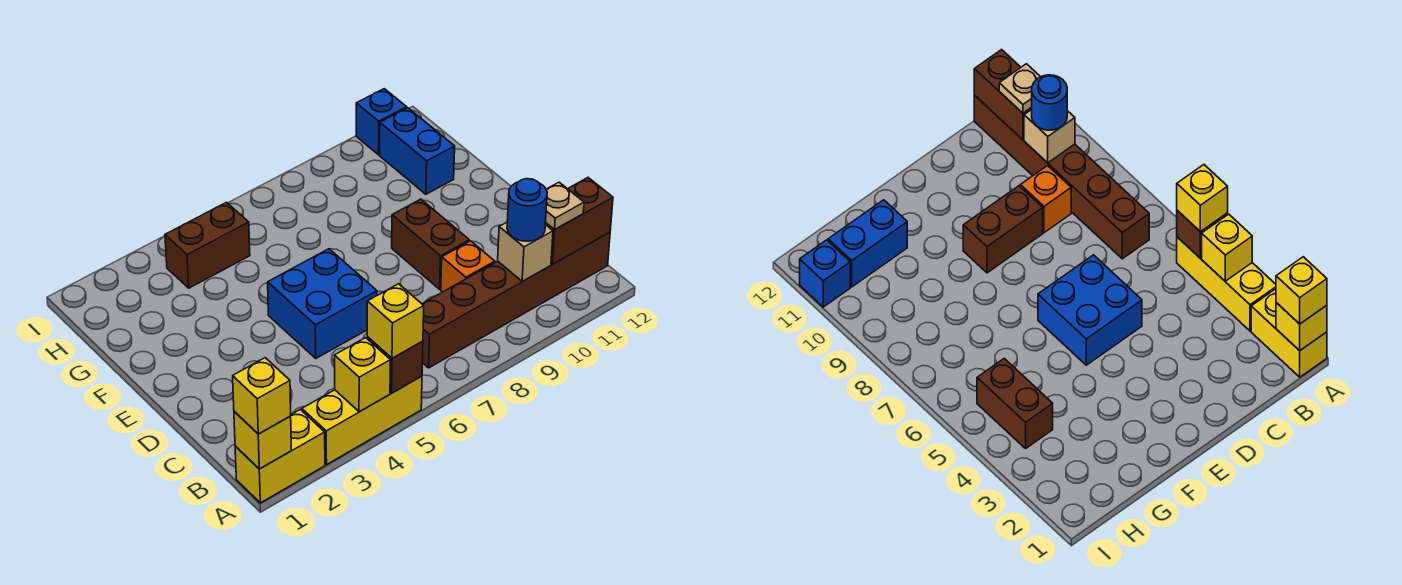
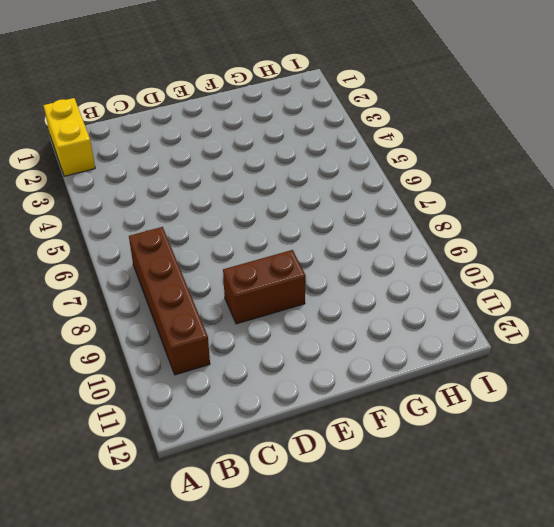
brown brick B7:B10 level 1 -> brown brick B7:B12 level 1
none -> yellow brick A3:A5 level 1
none -> orange brick C9 level 1
none -> blue brick D5:E6 level 1

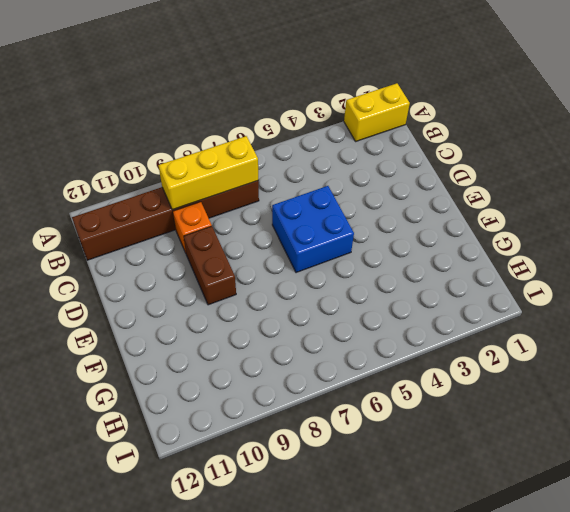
yellow brick B7:B9 level 2 -> yellow brick A3:A5 level 1
none -> blue brick G11:H11 level 1
none -> brown brick H4:H5 level 1
none -> blue brick I11 level 1

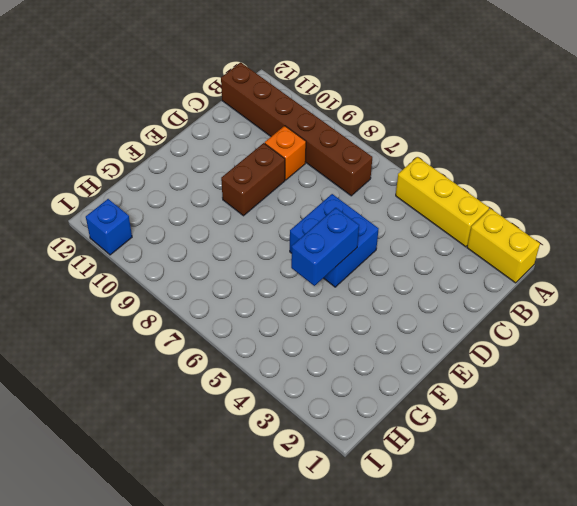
blue brick E5:F5 level 2 -> blue brick G11:H11 level 1
none -> brown brick H4:H5 level 1
none -> yellow brick A1 level 2
none -> yellow brick A4 level 2

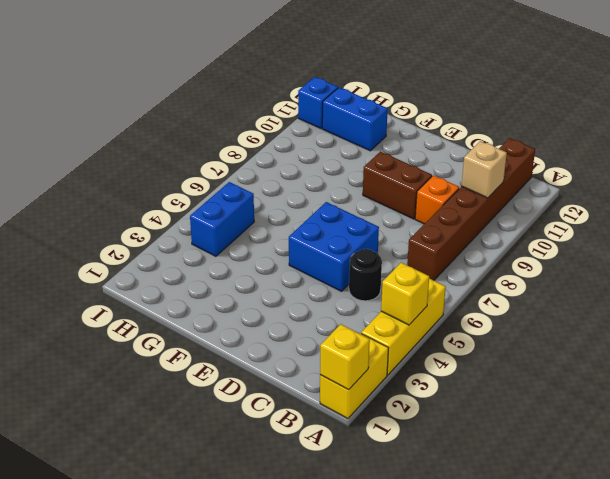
black round brick C5 level 1 -> none
blue brick H4:H5 level 1 -> brown brick H4:H5 level 1
none -> brown brick A5 level 2
none -> brown brick B11:B12 level 2
none -> yellow brick A1 level 3

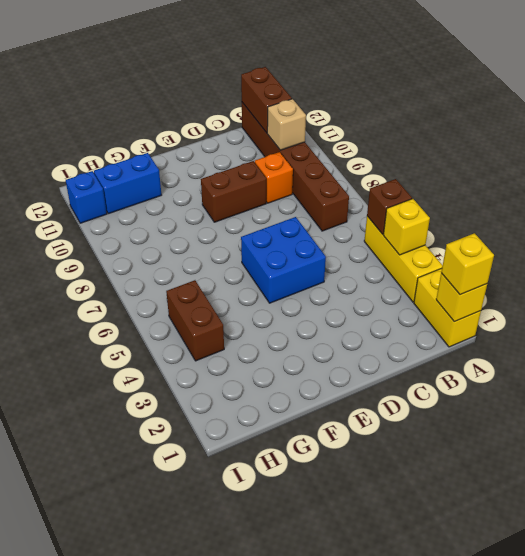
none -> yellow brick A5 level 3
none -> blue round brick B10 level 3
none -> tan plate B11 level 3

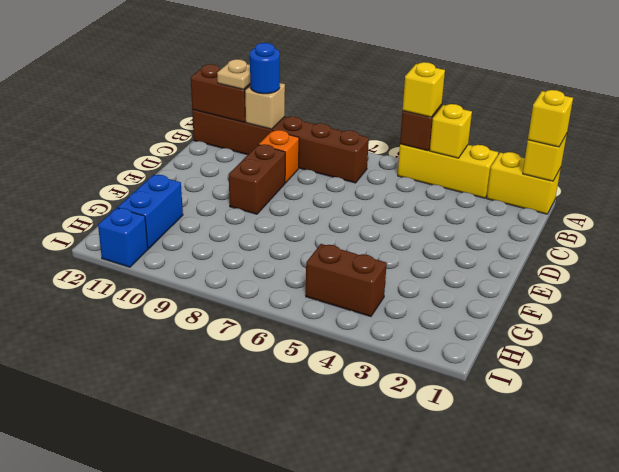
none -> blue brick D5:E6 level 1

